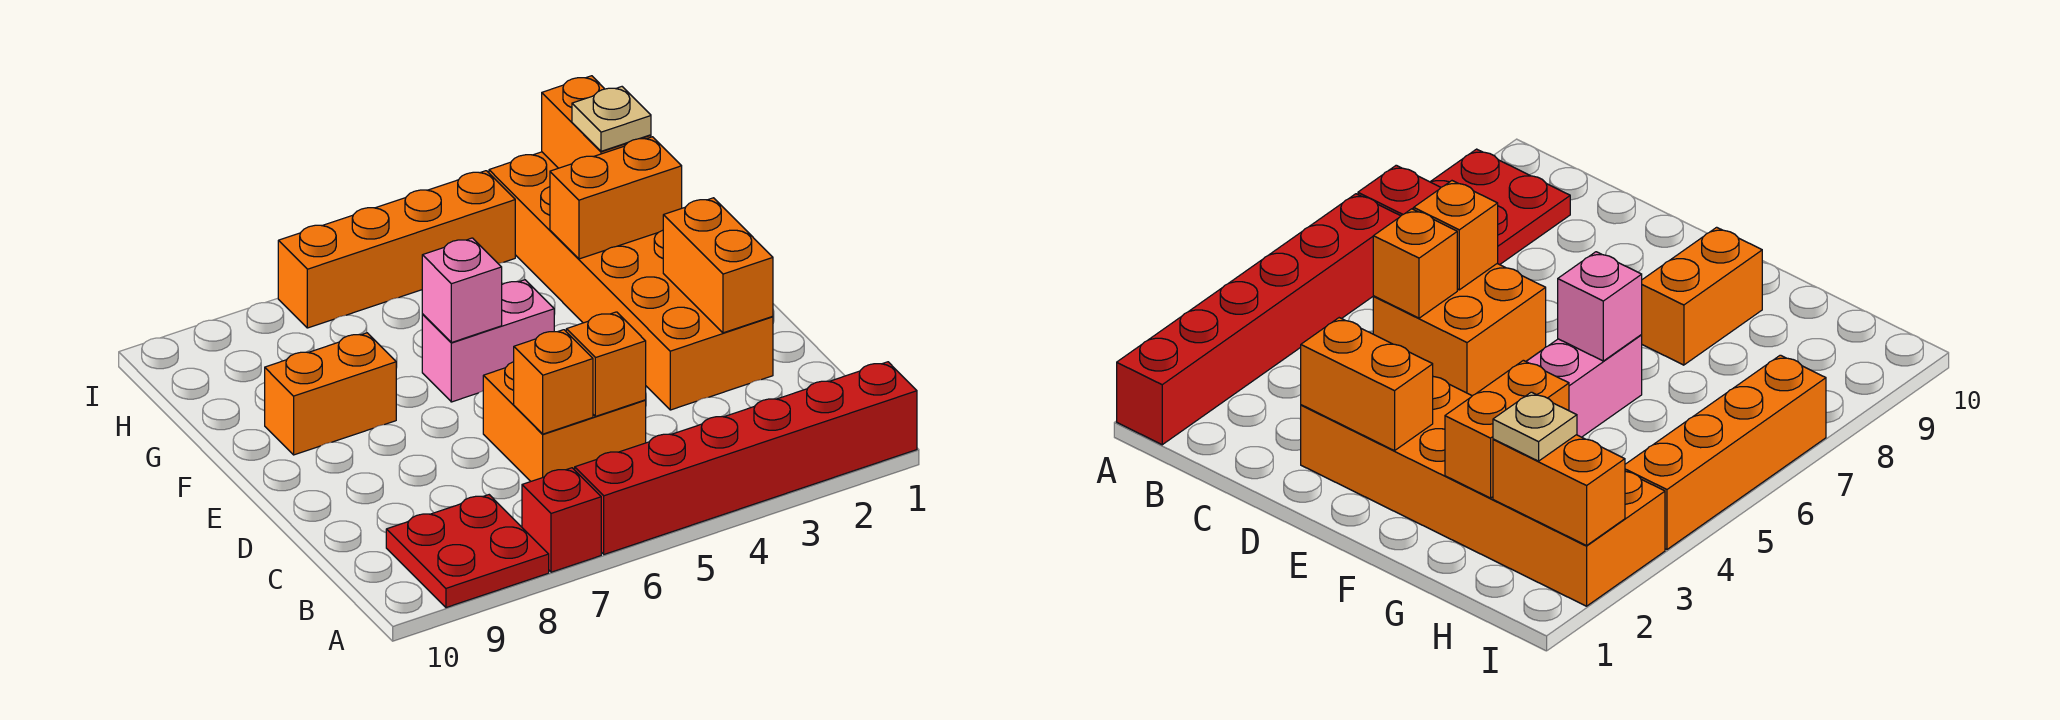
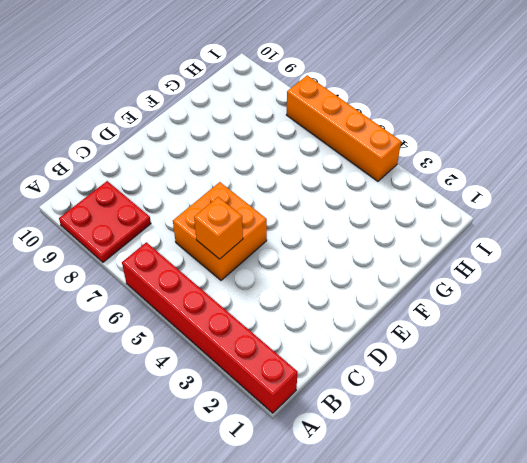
none -> red brick A7 level 1
none -> orange brick D2:I3 level 1
none -> pink brick F5:F6 level 1

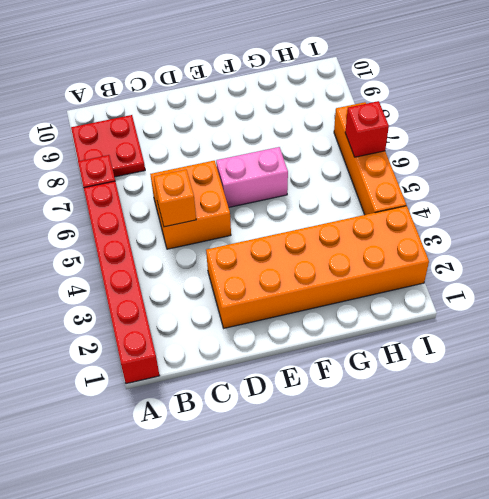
pink brick E6:F6 level 1 -> pink brick F5:F6 level 1
red brick I6 level 2 -> none
none -> orange brick F8:F9 level 1
none -> orange brick C6 level 2
none -> orange brick D2:E2 level 2

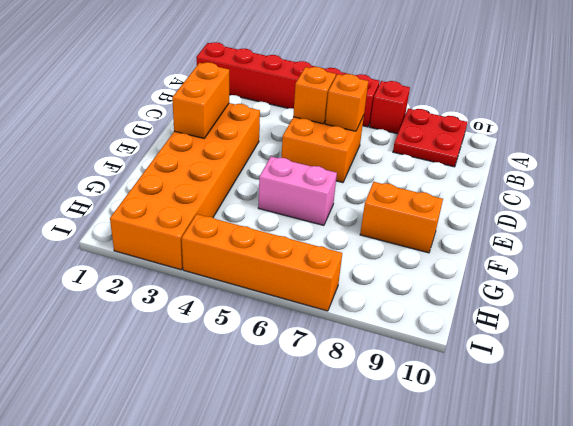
none -> pink brick F6 level 2
none -> orange brick G2:G3 level 2
none -> orange brick H2:I2 level 2

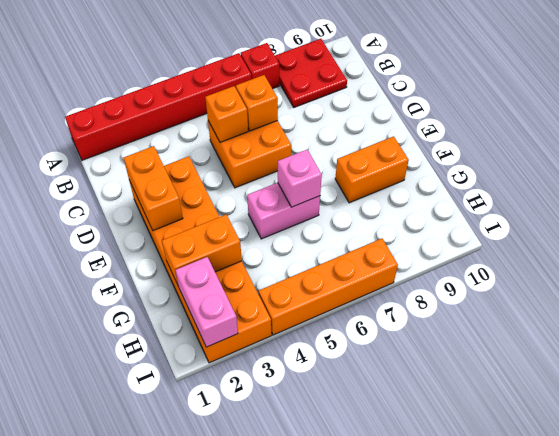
pink brick H2:I2 level 2 -> orange brick H2:I2 level 2
none -> tan plate H2 level 3

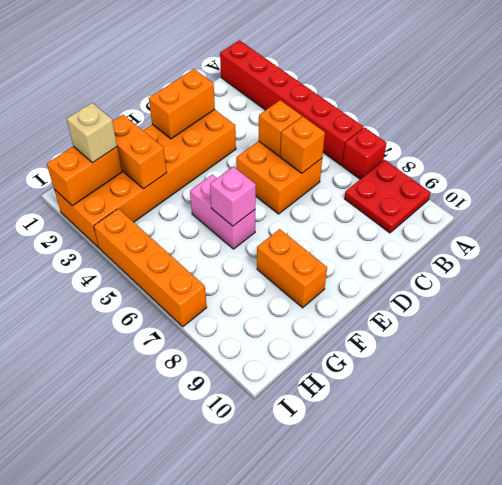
tan brick H2 level 3 -> tan plate H2 level 3

